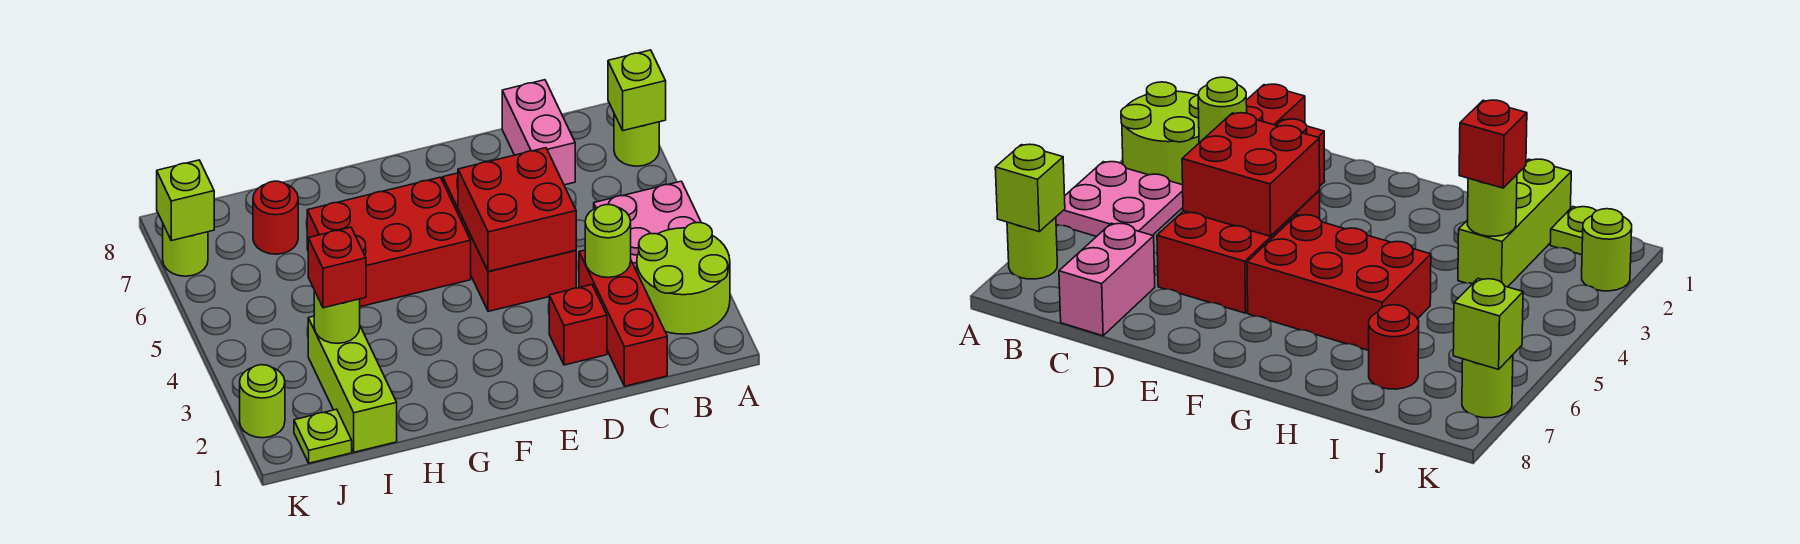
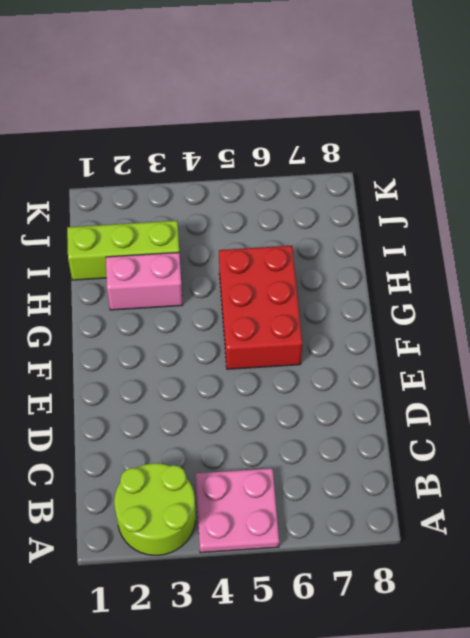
pink brick H2:H3 level 1 -> pink brick C7:C8 level 1
none -> lime round brick A7 level 1
none -> red brick C1:C3 level 1
none -> red brick D2 level 1

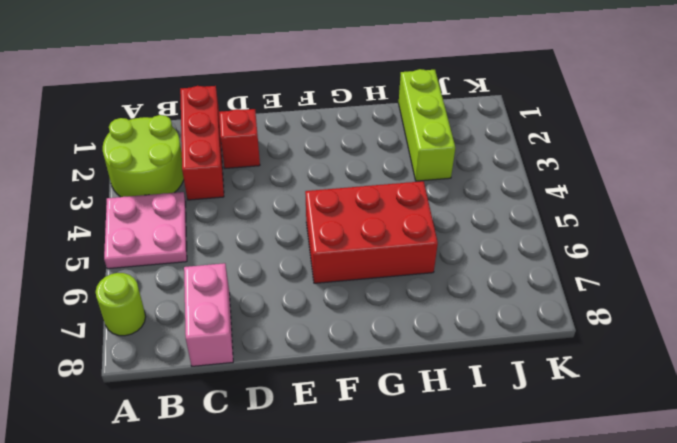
none -> red brick D4:E6 level 1
none -> red round brick I7 level 1
none -> lime plate J1 level 1

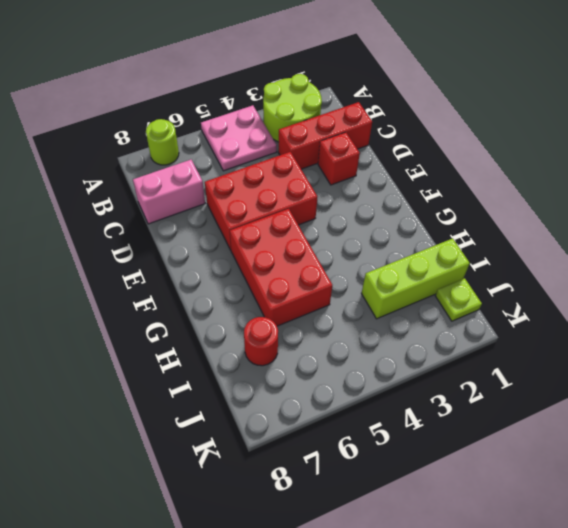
none -> lime round brick K2 level 1
none -> lime round brick K7 level 1
none -> lime brick A7 level 2

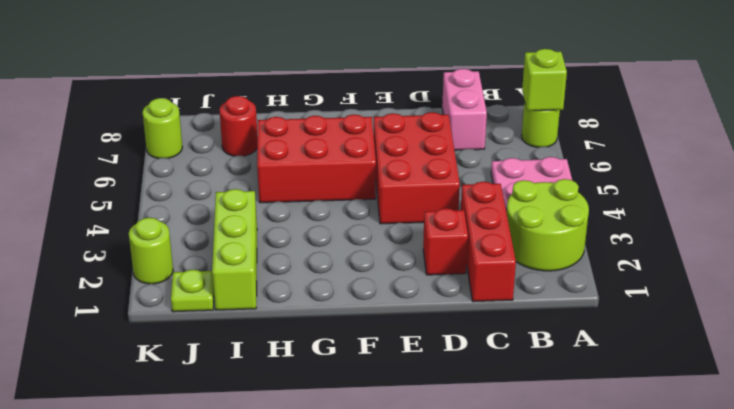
none -> lime round brick C3 level 2
none -> red brick D4:E5 level 2
none -> lime round brick I3 level 2

